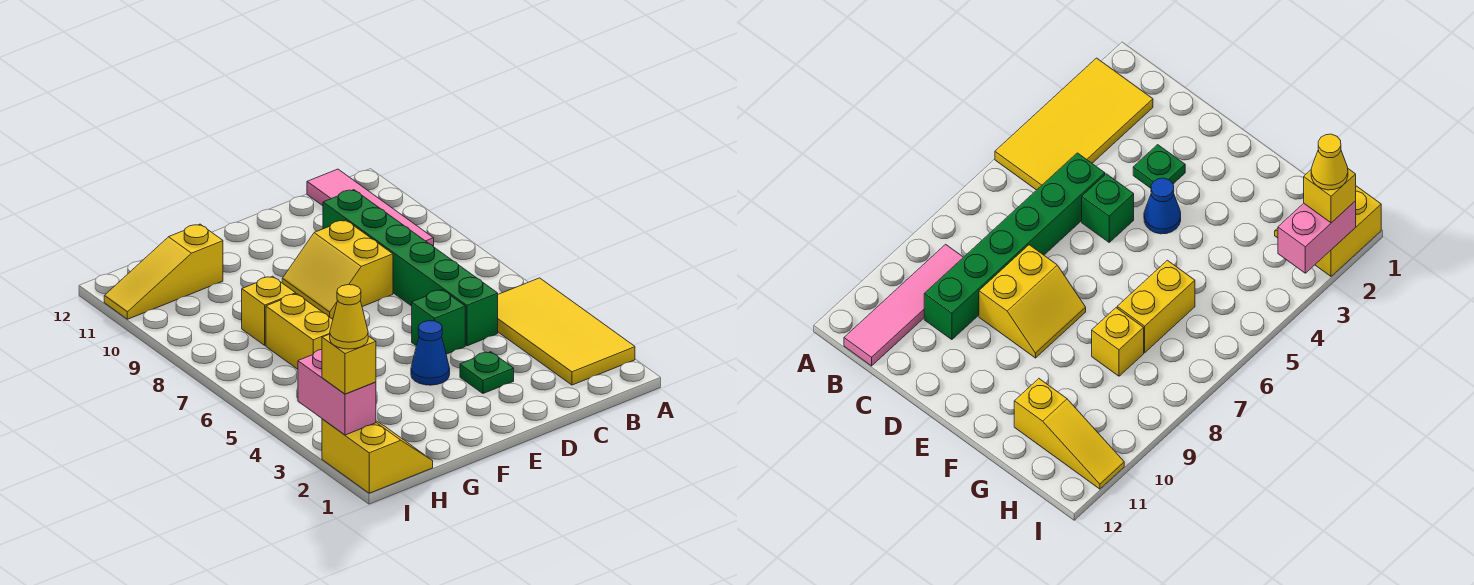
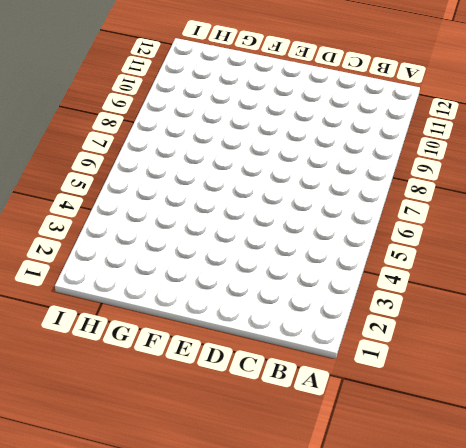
none -> yellow tile A2:B5 level 1
none -> pink tile B9:B12 level 1
none -> green brick C5:C10 level 1

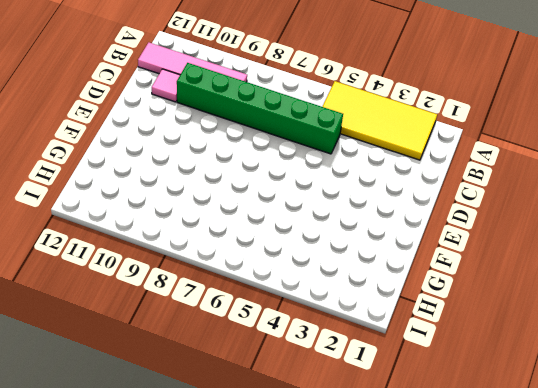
pink tile C11 level 1 -> none
none -> green plate D3 level 1
none -> green brick D5 level 1
none -> yellow slope D8:E9 level 1 top D

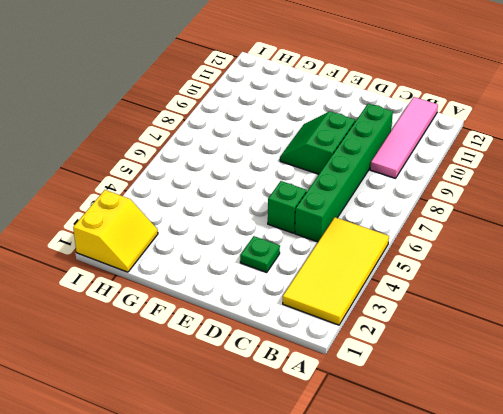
green slope D8:E9 level 1 top D -> yellow slope D8:E9 level 1 top D
none -> blue cone E4 level 1
none -> yellow brick G6:G7 level 1
none -> yellow brick G8 level 1

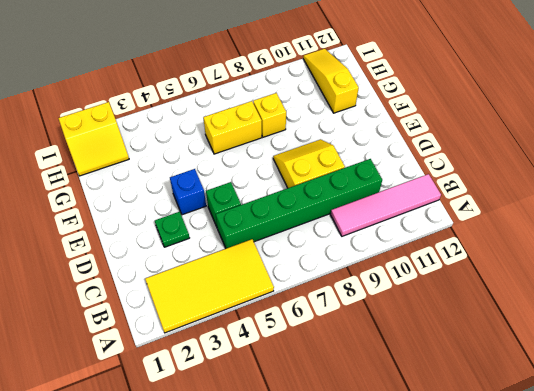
blue brick E4 level 1 -> blue cone E4 level 1
none -> pink brick I2:I3 level 2
none -> yellow brick I2 level 3
none -> yellow cone I2 level 4

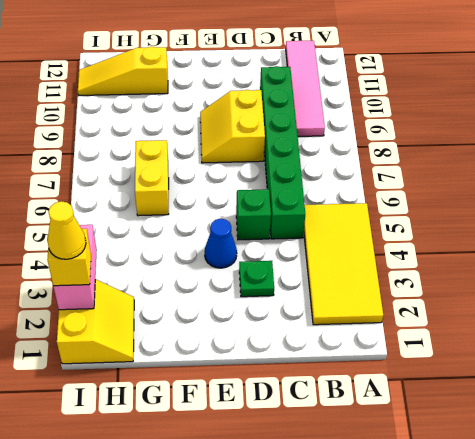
none -> yellow brick G8 level 1

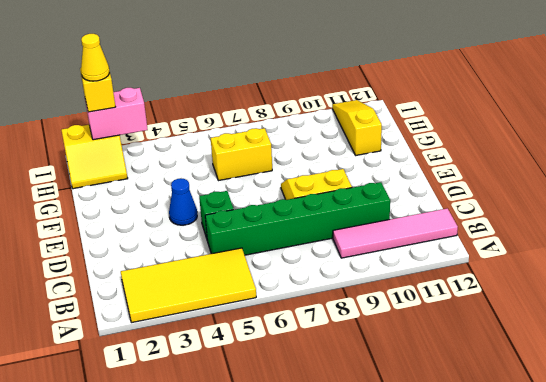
none -> green plate D3 level 1
none -> yellow brick G8 level 1

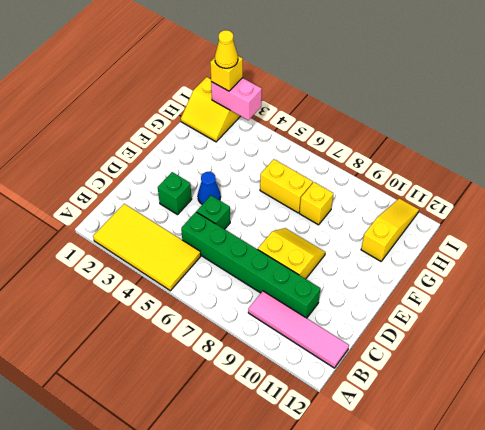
green brick D3 level 1 -> green plate D3 level 1

